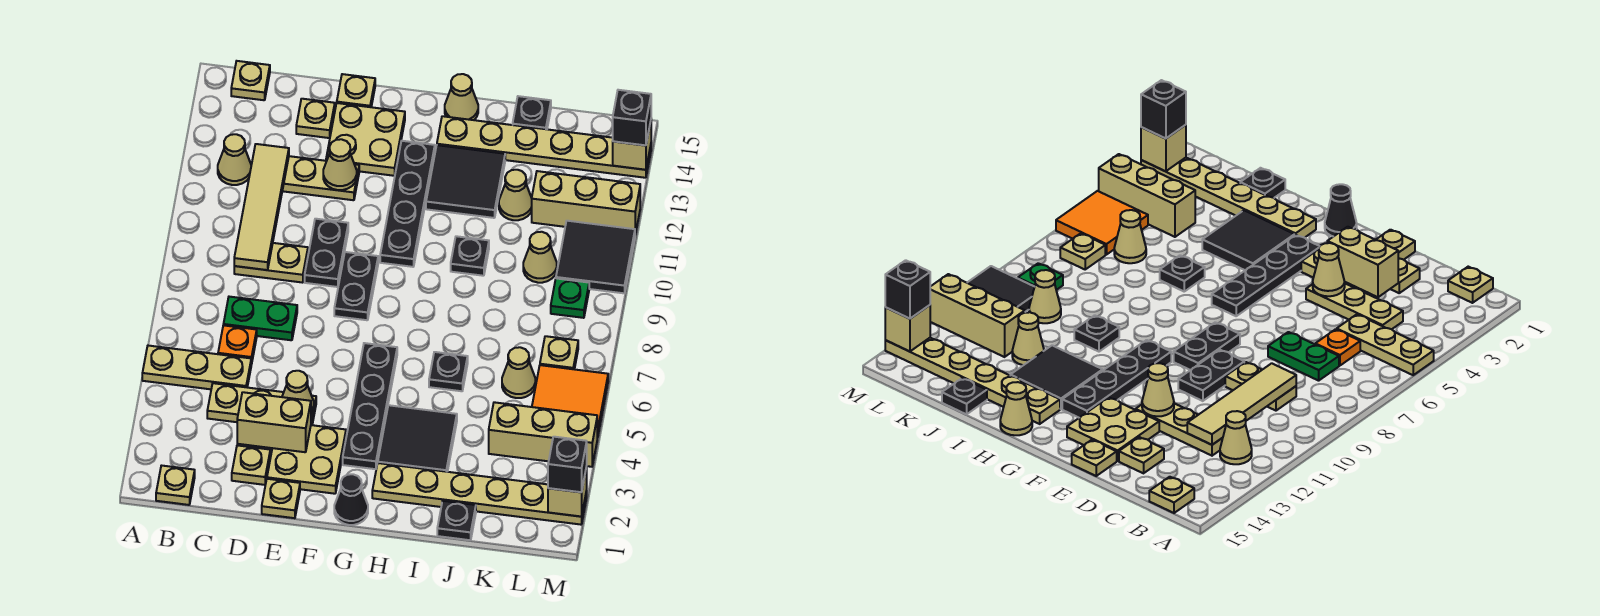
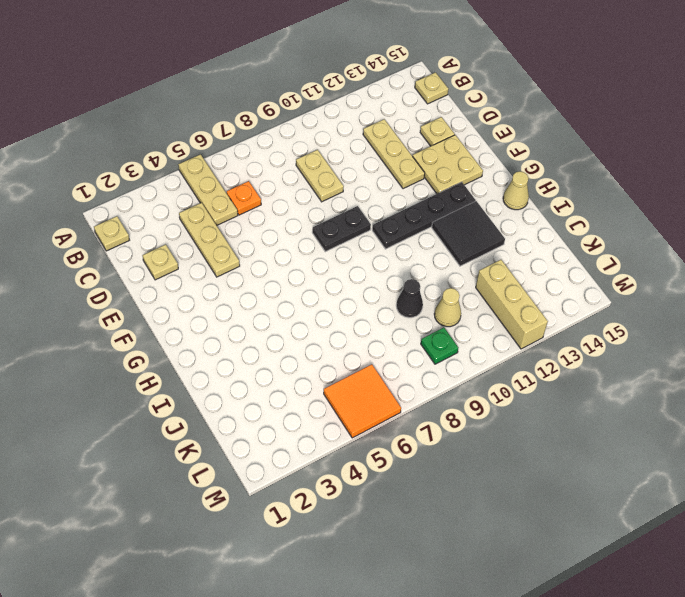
black cone J9 level 1 -> black cone G1 level 1
none -> tan cone B12 level 1
none -> green plate C7:D7 level 1
none -> tan plate E1 level 1
none -> tan plate E2:F3 level 1

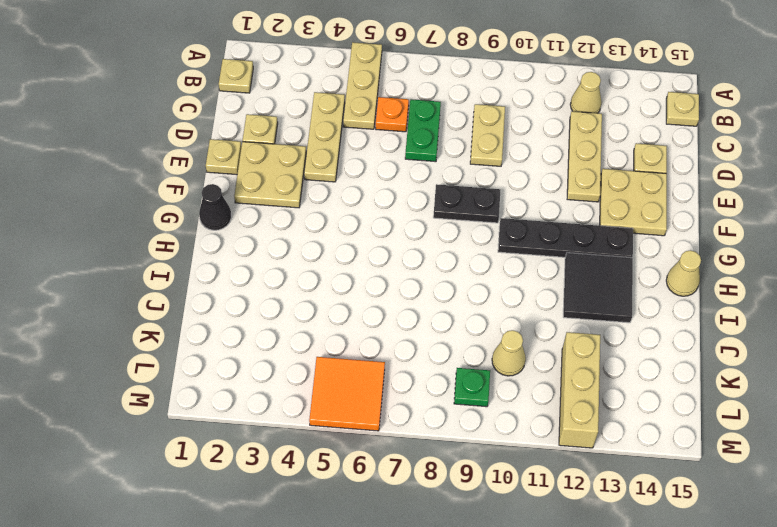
none -> black plate E9:E10 level 1
none -> tan plate E15 level 1
none -> black plate G3:G6 level 1
none -> tan plate H2:M2 level 1

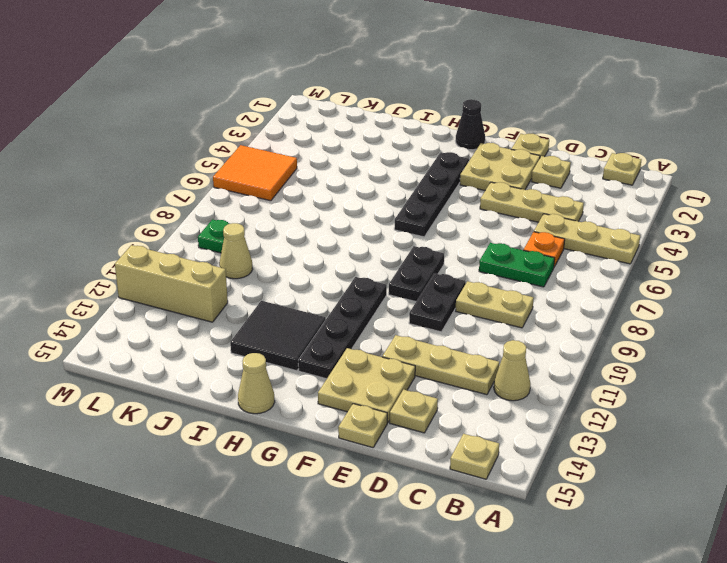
none -> tan plate H2:M2 level 1
none -> black tile H3:I4 level 1
none -> tan plate H14:M14 level 1
none -> black plate I6 level 1

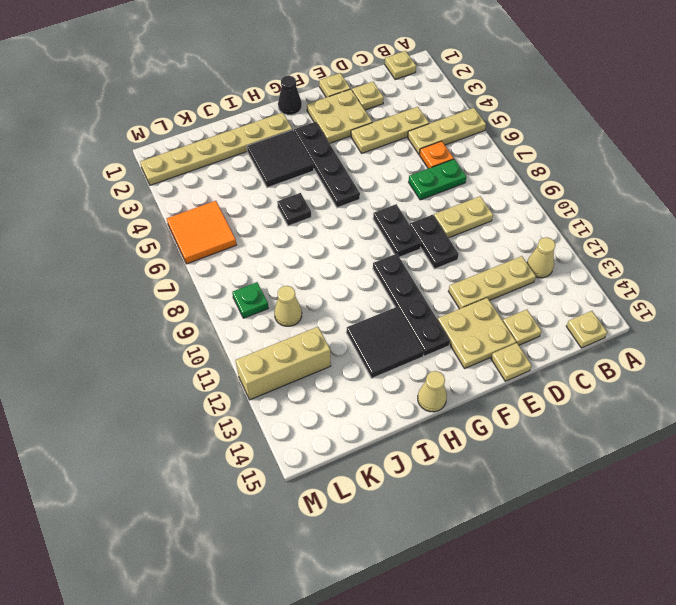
none -> tan plate H14:M14 level 1
none -> black plate I10 level 1
none -> black plate J1 level 1
none -> tan cone J12 level 1

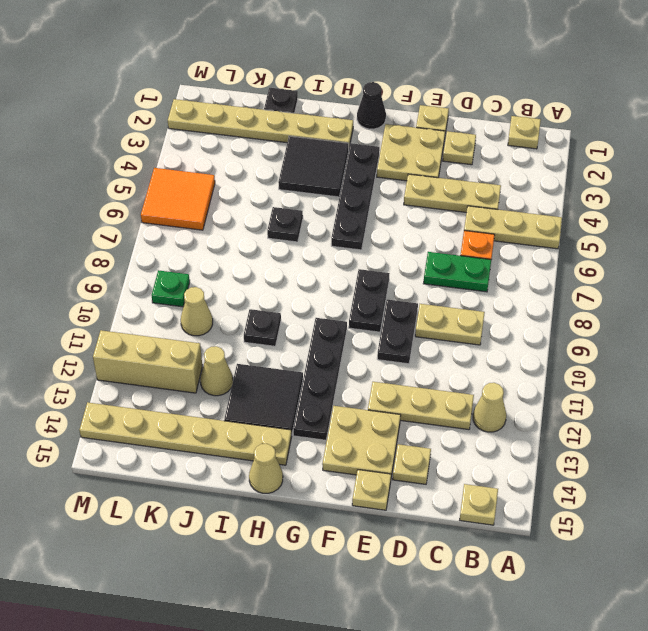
none -> black plate J15 level 1
none -> tan brick K4:M4 level 1
none -> tan cone K6 level 1
none -> tan plate L7 level 1

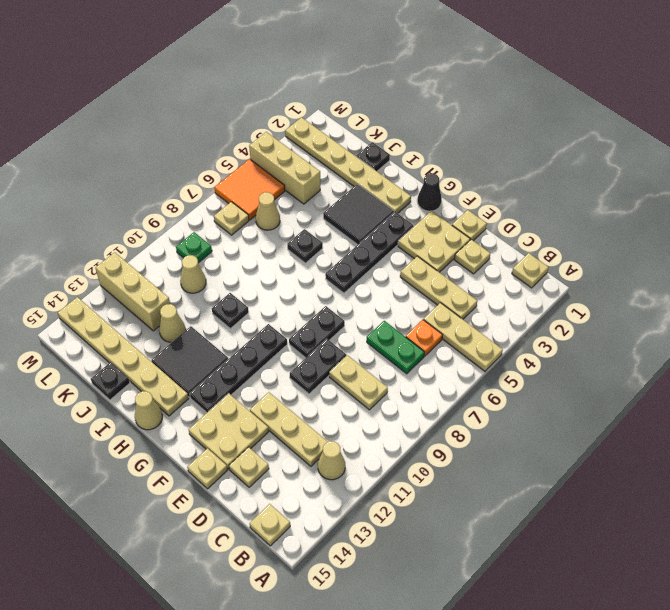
none -> black tile L10:M11 level 1
none -> tan tile C9:C12 level 2
none -> tan brick D3:E3 level 2
none -> tan cone E4 level 2

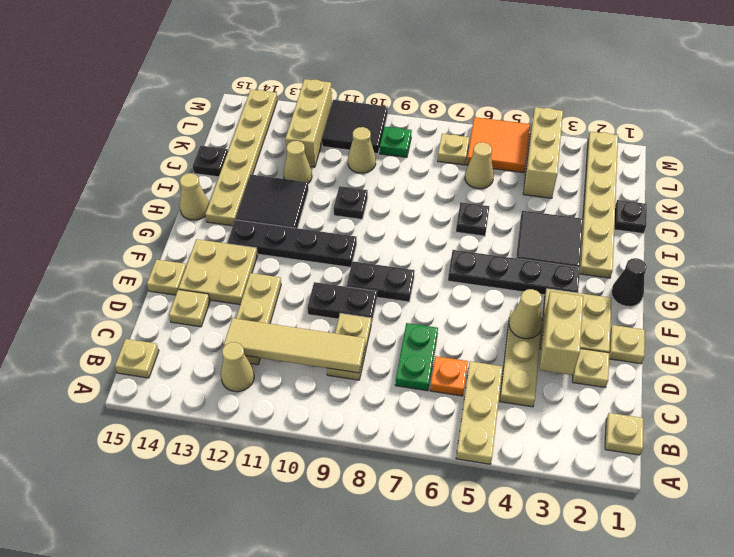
none -> tan cone E12 level 2
none -> tan brick M2 level 2
none -> tan brick M14 level 2
none -> black brick M2 level 3

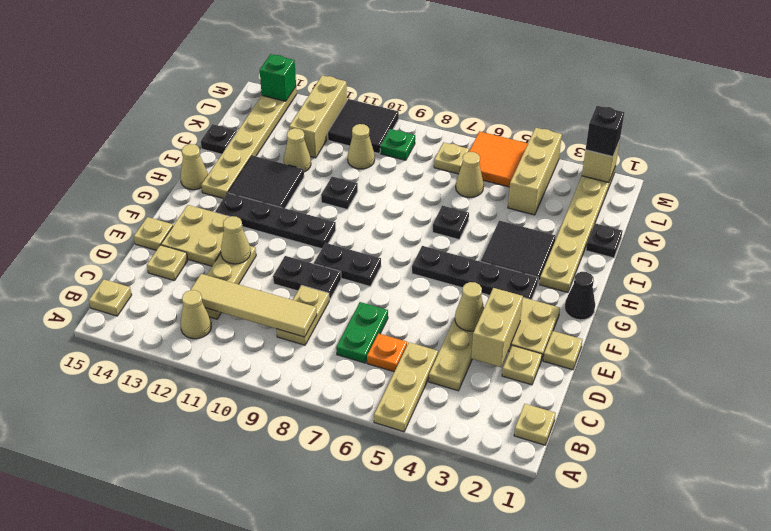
green brick M14 level 2 -> tan brick M14 level 2
none -> black brick M14 level 3

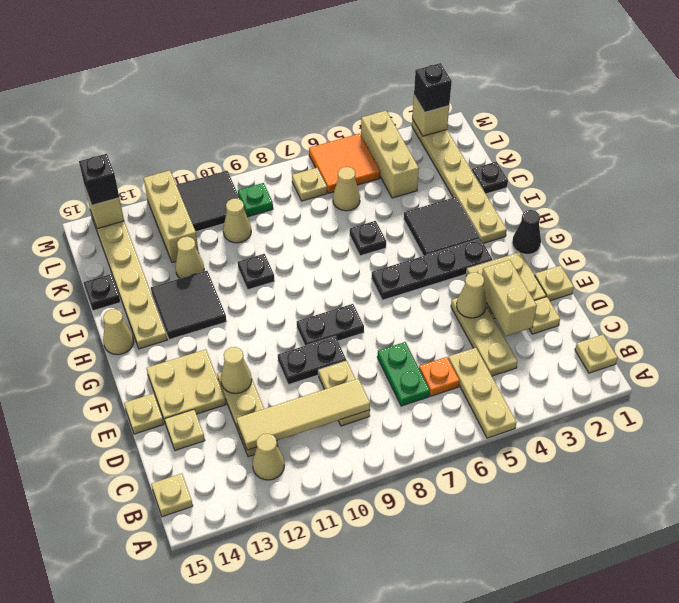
none -> black plate G10:G13 level 1

